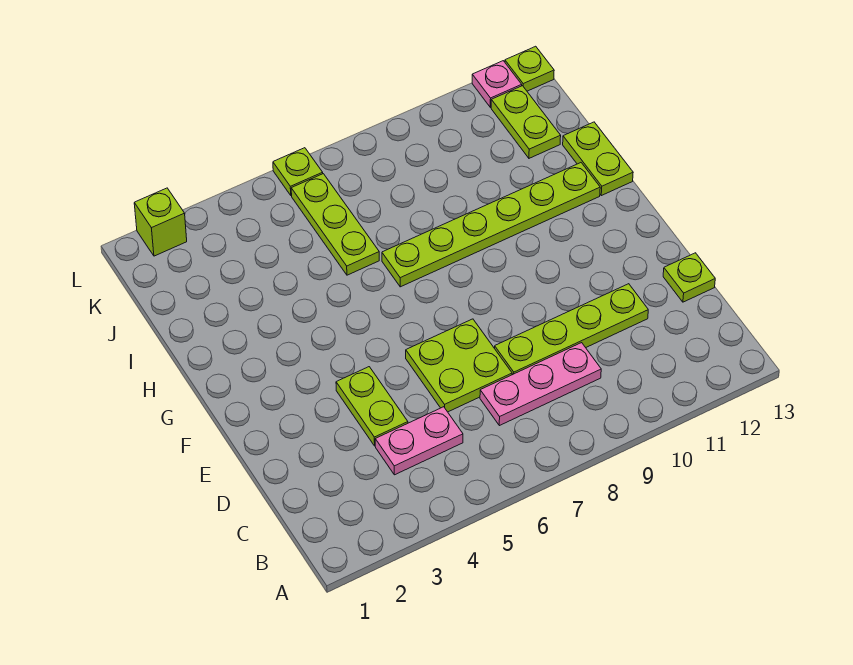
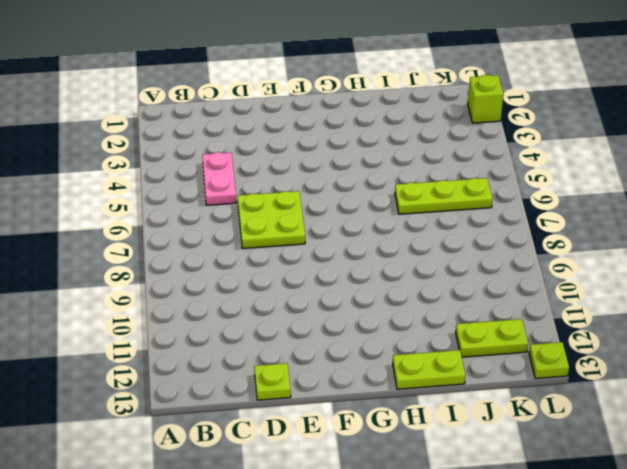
none -> pink plate C7:C9 level 1
none -> lime plate D4:E4 level 1
none -> lime plate D8:D11 level 1

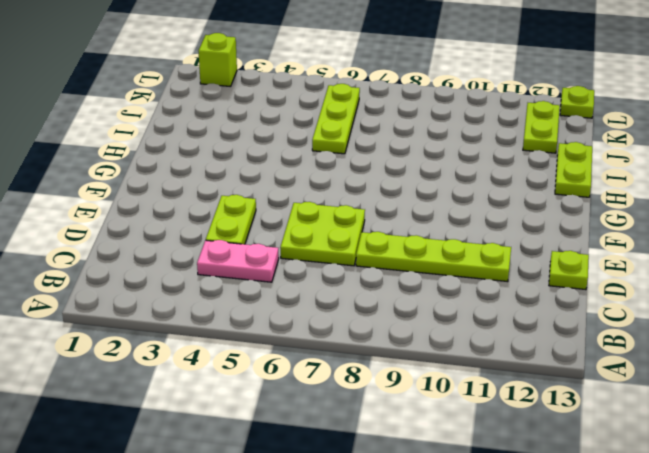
none -> pink plate C7:C9 level 1
none -> lime plate H7:H12 level 1
none -> lime plate L6 level 1

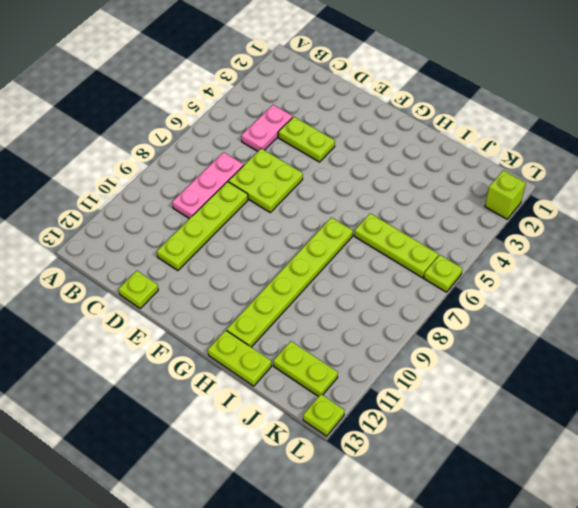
none -> pink plate L12 level 1

